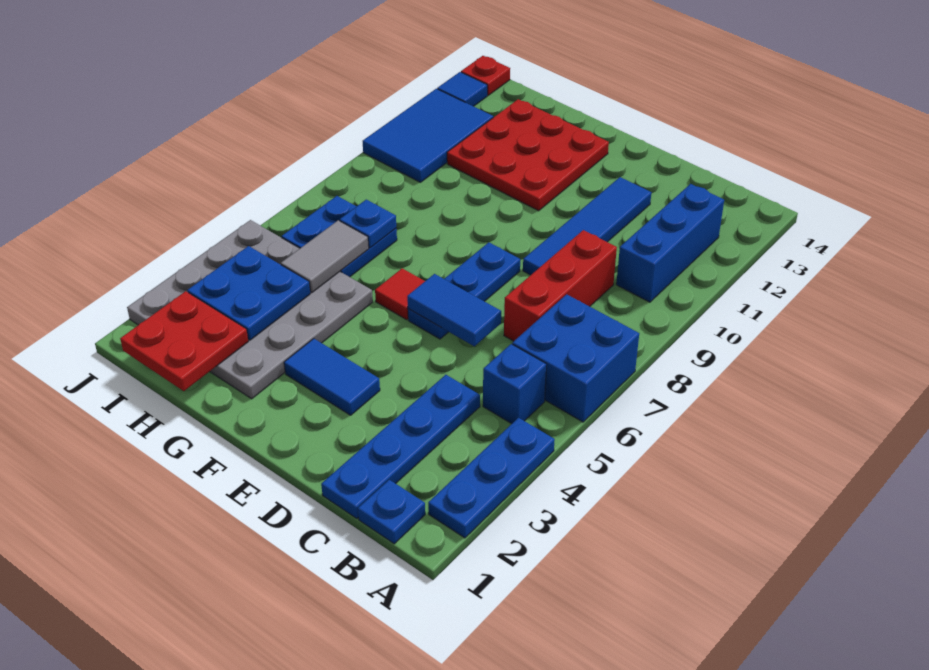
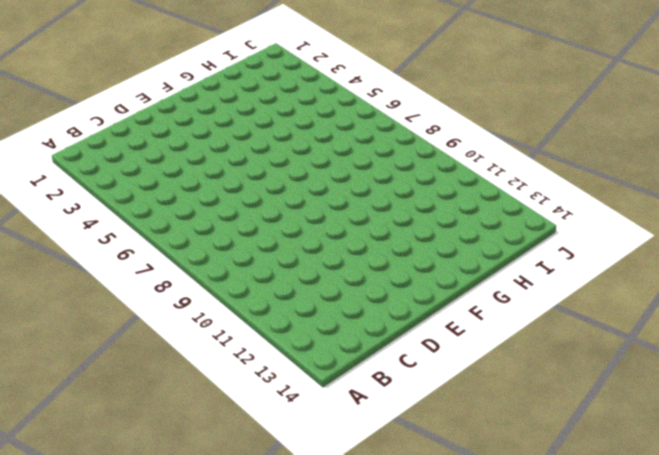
none -> blue plate A2:A4 level 1
none -> blue brick A6:B7 level 1
none -> blue plate B1 level 1

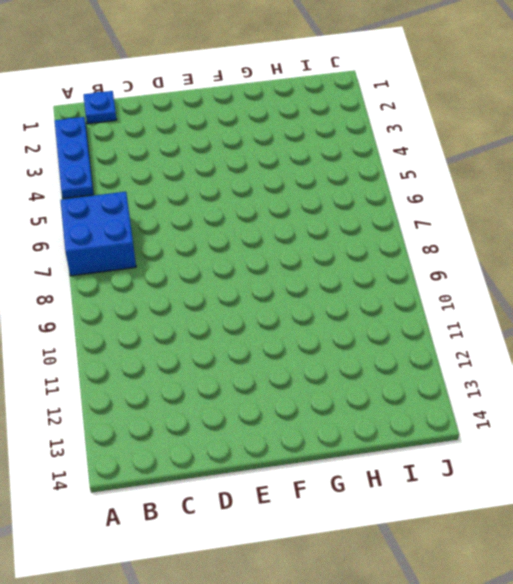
none -> blue brick B5 level 1
none -> blue brick B10:B12 level 1
none -> blue plate C1:C4 level 1

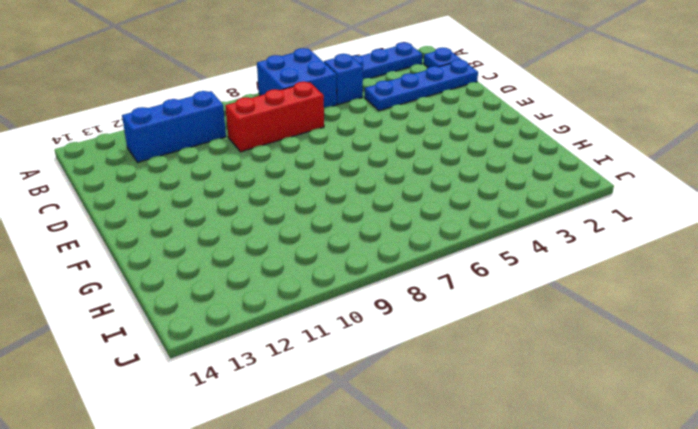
none -> blue tile D9:D12 level 1
none -> blue tile E3:F3 level 1
none -> blue plate E6:E8 level 1

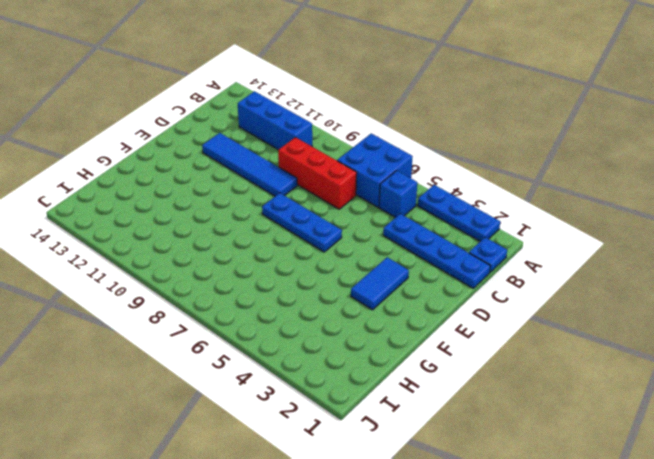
none -> red tile F6 level 1
none -> red plate F11:H13 level 1
none -> grey plate G2:J5 level 1

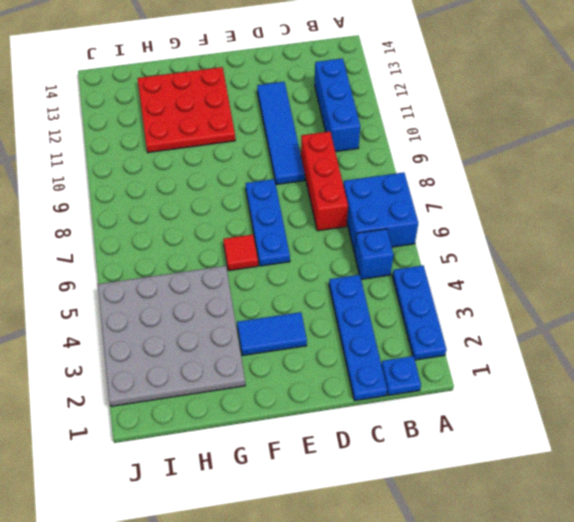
none -> blue plate H6:I7 level 1
none -> blue tile I10:J12 level 1
none -> blue tile J13 level 1

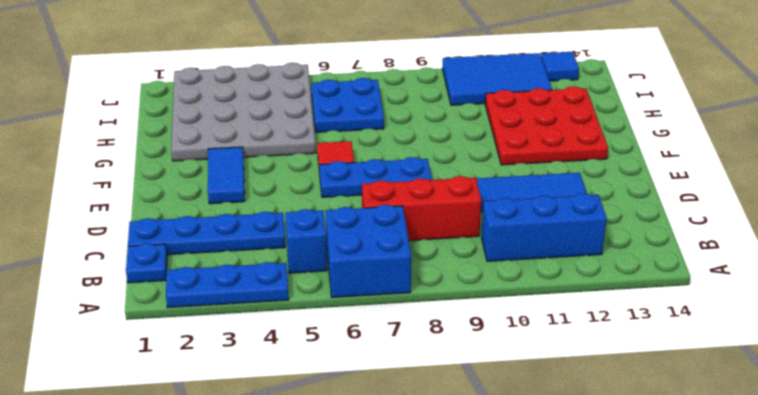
none -> red plate J14 level 1
none -> blue tile D6:E6 level 2
none -> red plate H1:I2 level 2

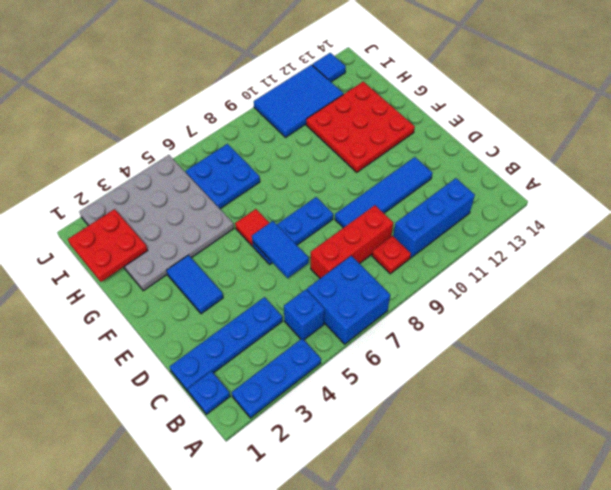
red plate B9 level 1 -> red plate J14 level 1
none -> blue plate H3:I4 level 2
none -> grey tile H5:H6 level 2
none -> blue plate H7 level 2

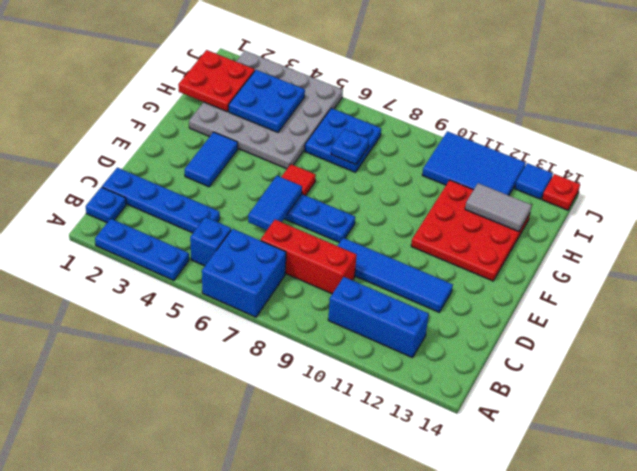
grey tile H12:H13 level 2 -> grey tile H5:H6 level 2

